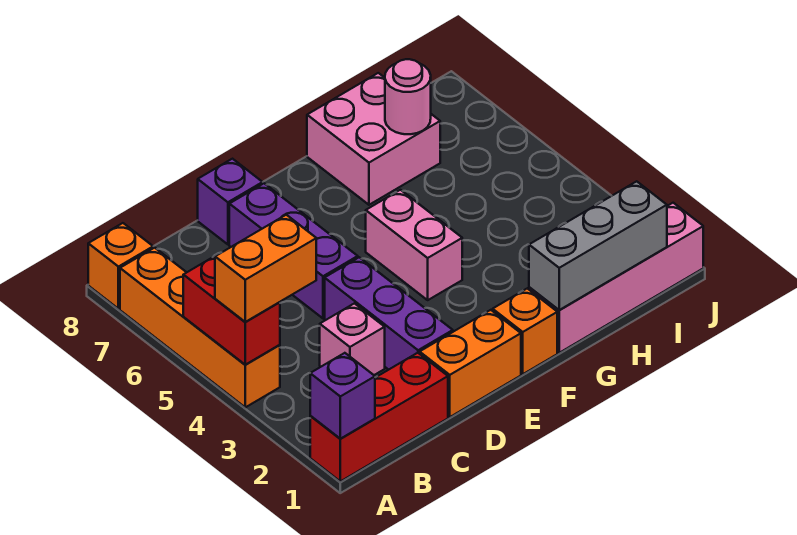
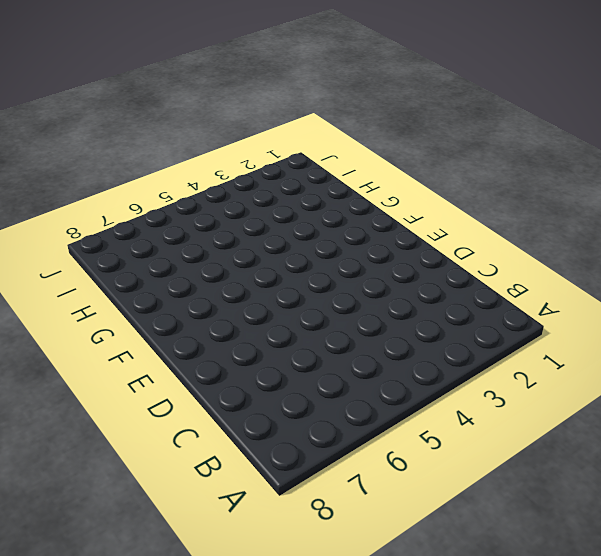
none -> red brick A1:C1 level 1
none -> orange brick A4:A7 level 1
none -> orange brick A8 level 1

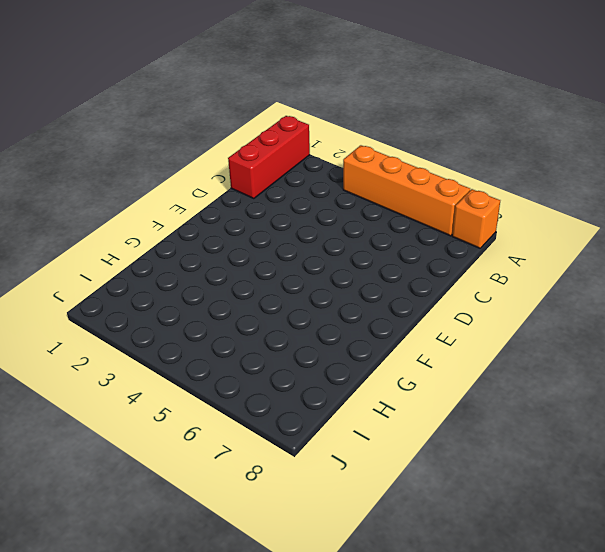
none -> pink brick C3 level 1
none -> orange brick D1:E1 level 1
none -> purple brick D2:D4 level 1

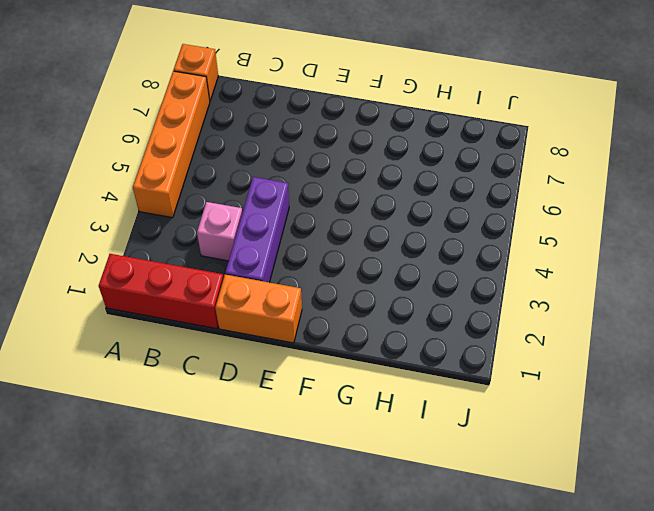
none -> purple brick D5:D7 level 1
none -> purple brick D8 level 1
none -> orange brick F1 level 1

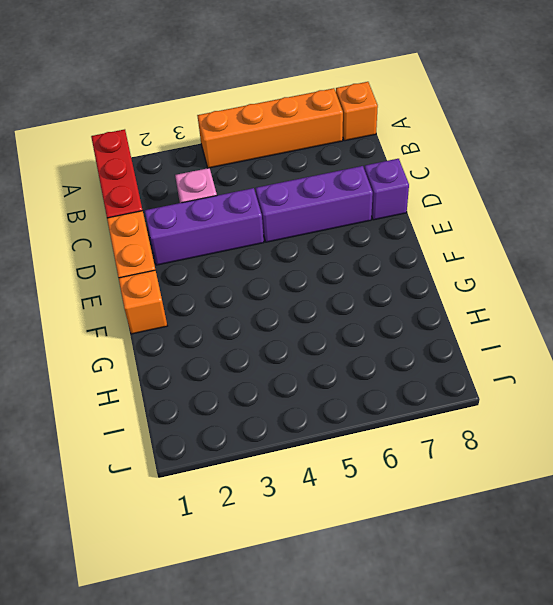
none -> pink brick F4:F5 level 1
none -> pink brick G1:J1 level 1
none -> pink brick G7:H8 level 1

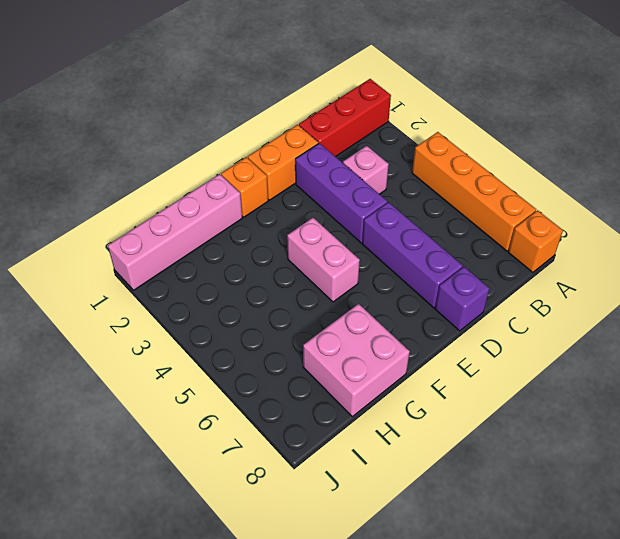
none -> purple brick A1 level 2
none -> red brick A4:A5 level 2
none -> grey brick G1:I1 level 2

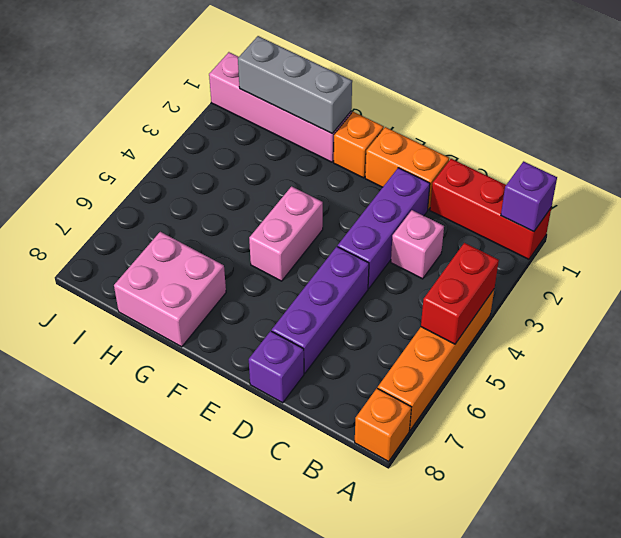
none -> pink round brick H7 level 2
none -> orange brick A4:B4 level 3

